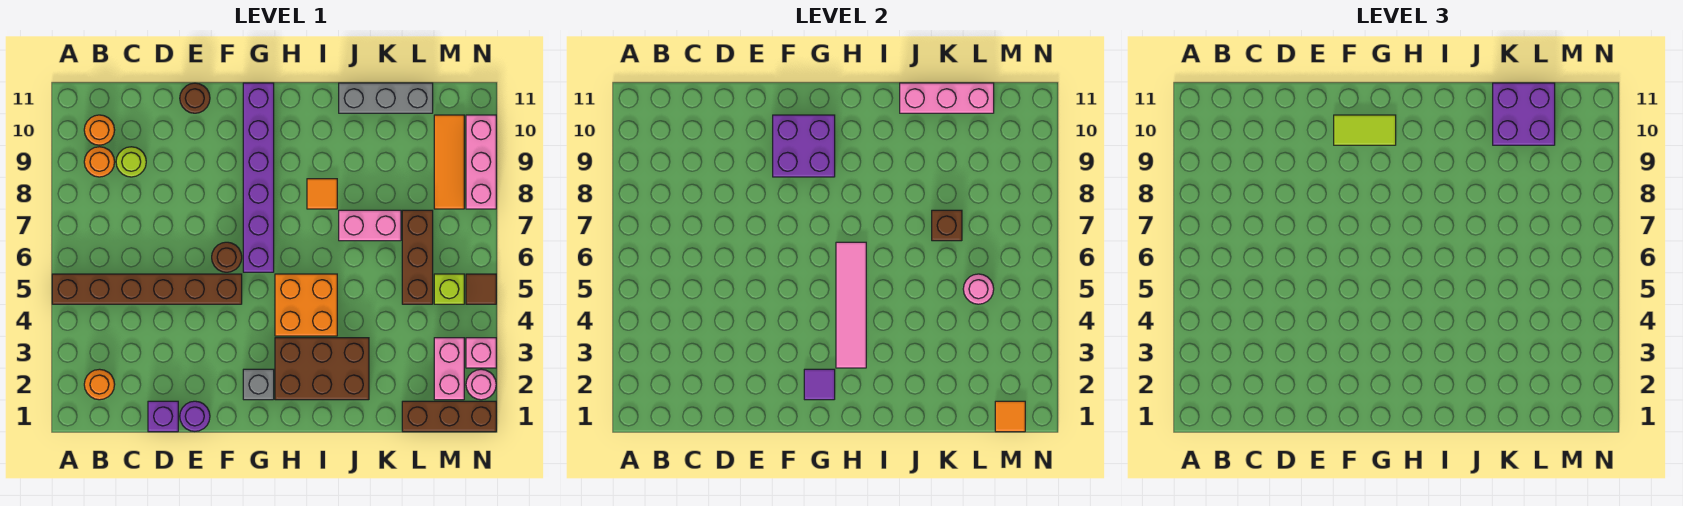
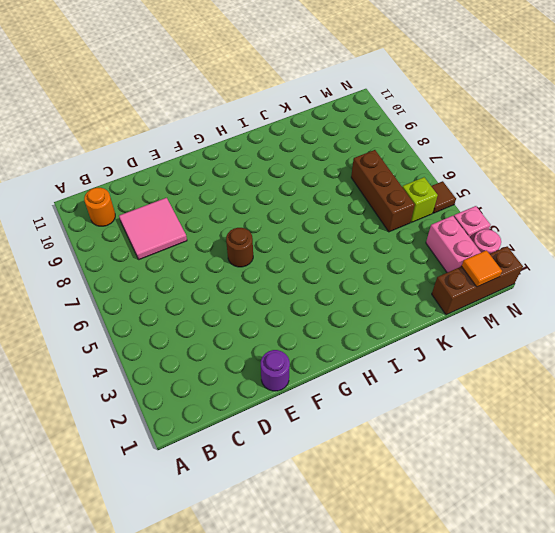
pink tile C8:D9 level 1 -> lime round brick C9 level 1
none -> brown brick A5:F5 level 1
none -> orange round brick B2 level 1
none -> orange round brick B9 level 1
none -> purple brick D1 level 1

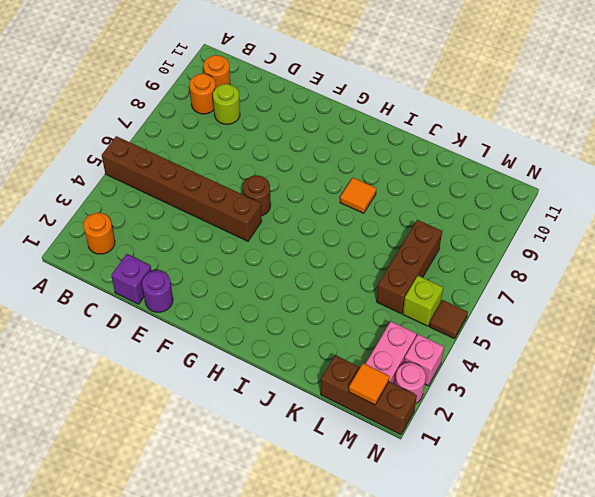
none -> brown round brick E11 level 1
none -> grey brick G2 level 1
none -> purple brick G6:G11 level 1
none -> brown brick H2:J3 level 1

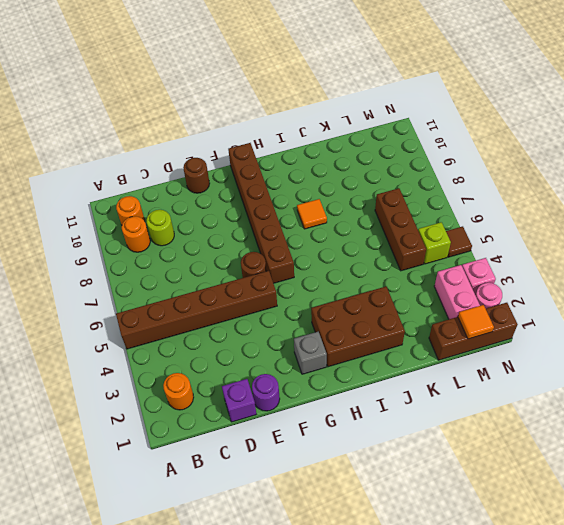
brown brick G6:G11 level 1 -> purple brick G6:G11 level 1
none -> orange brick H4:I5 level 1
none -> pink brick J7:K7 level 1
none -> grey brick J11:L11 level 1
none -> orange tile M8:M10 level 1

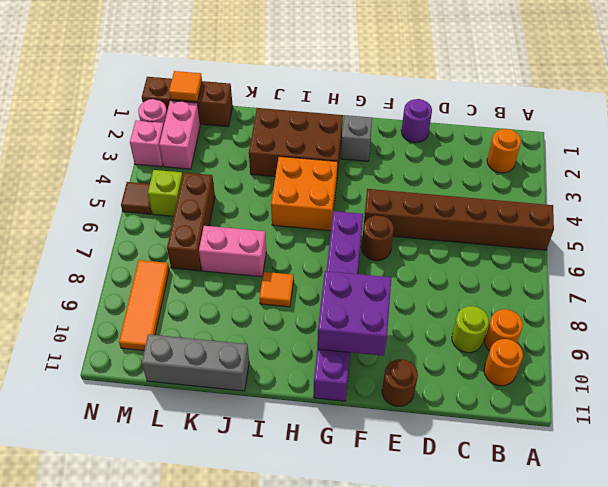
none -> purple brick D1 level 1
none -> pink brick N8:N10 level 1
none -> purple tile G2 level 2
none -> pink tile H3:H6 level 2

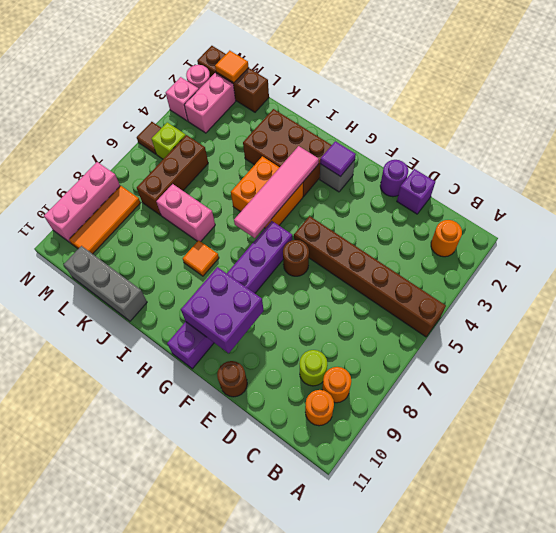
none -> pink brick J11:L11 level 2
none -> brown brick K7 level 2
none -> pink round brick L5 level 2
none -> lime tile F10:G10 level 3

